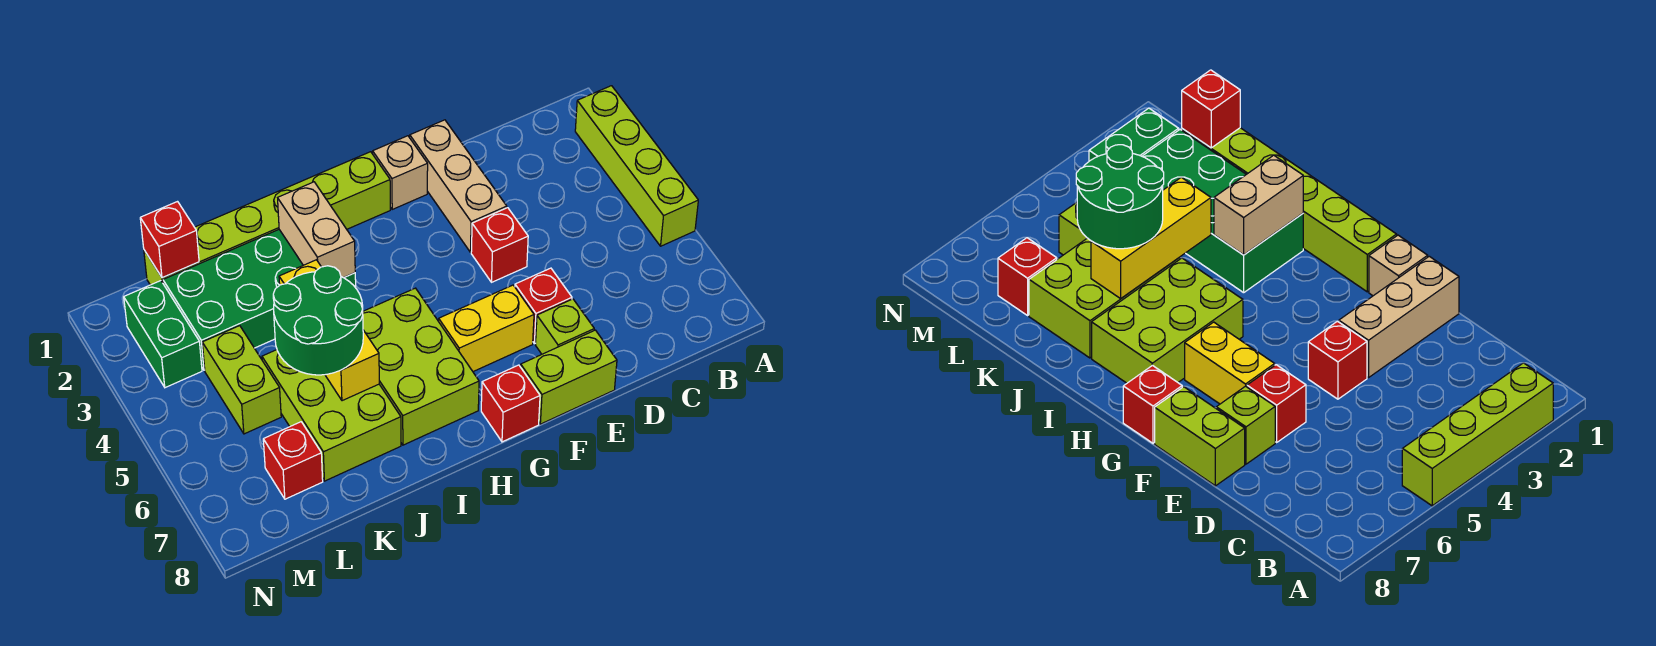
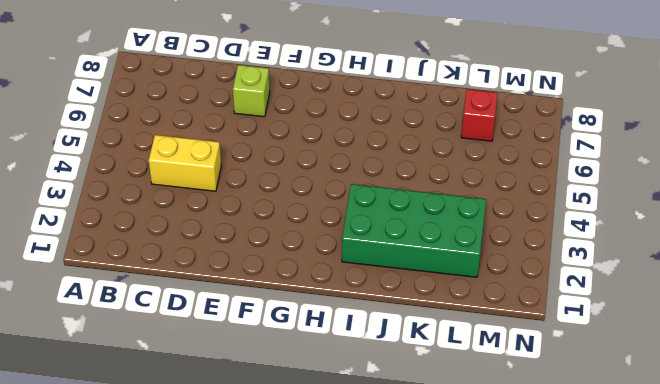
yellow brick C4:D4 level 1 -> yellow brick F6:G6 level 1
none -> lime brick A2:A5 level 1
none -> tan brick E1:E3 level 1
none -> red brick E4 level 1

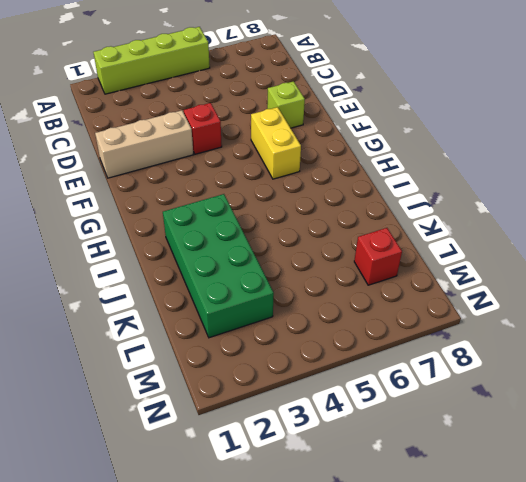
none -> red brick E6 level 1
none -> lime brick E8:F8 level 1
none -> tan brick F1 level 1

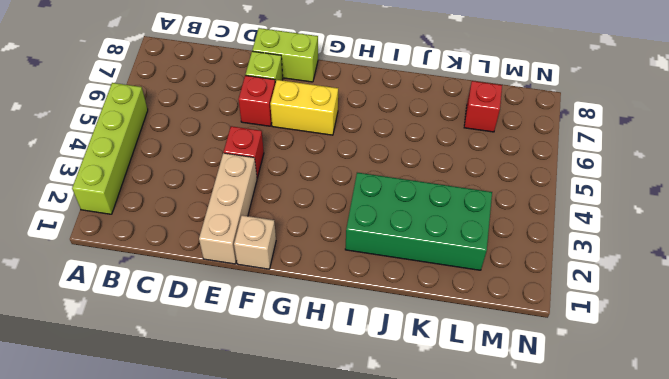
none -> lime brick G1:L1 level 1
none -> red brick G8 level 1
none -> lime brick H5:I7 level 1

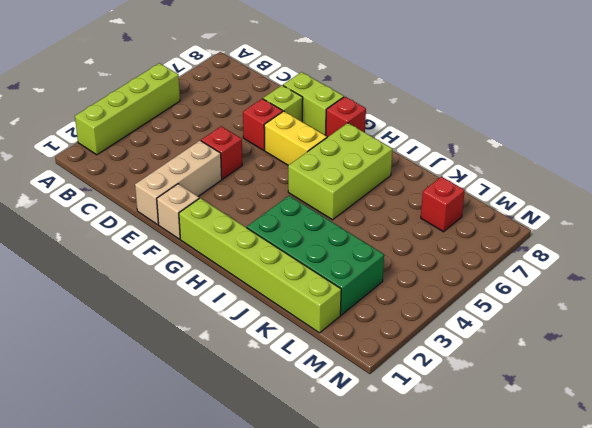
none -> lime brick J5:K7 level 1
none -> lime brick L4:L5 level 1
none -> green brick M2:M3 level 1

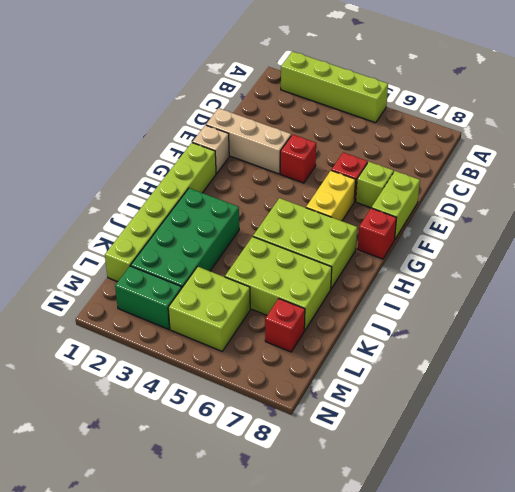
lime brick L4:M5 level 1 -> lime brick L4:L5 level 1
none -> tan brick I2:I3 level 2
none -> yellow brick J4:J6 level 2
none -> red brick L1 level 2

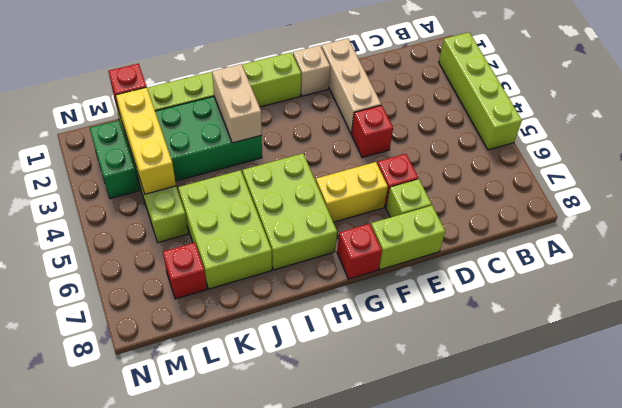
yellow brick L2:L4 level 2 -> yellow brick J4:J6 level 2
none -> green round brick J5:K6 level 3

